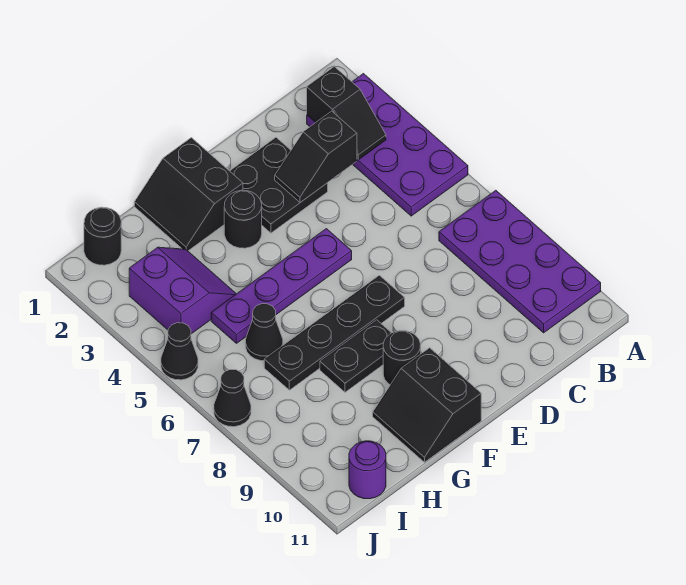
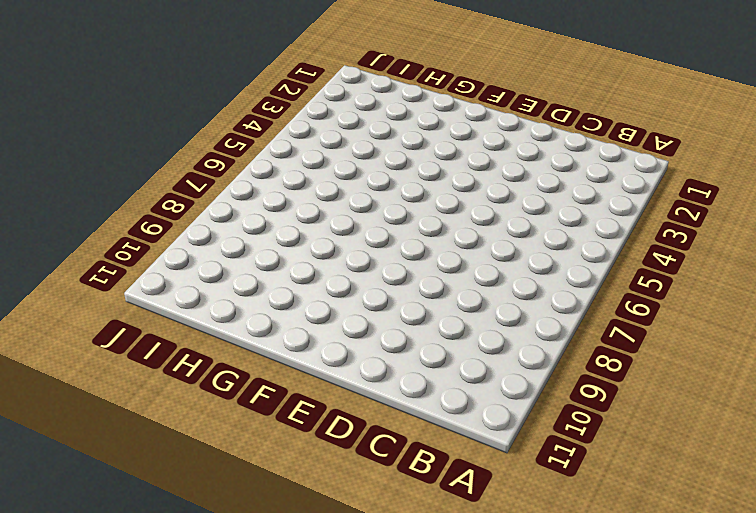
none -> purple plate A2:B5 level 1
none -> purple plate A7:B10 level 1
none -> black plate D2:E3 level 1

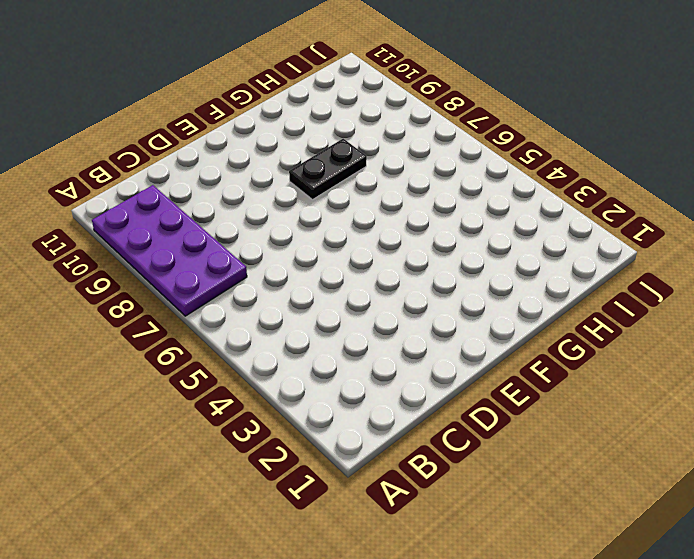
none -> purple plate A2:B5 level 1
none -> black plate D2:E3 level 1
none -> purple plate E5:H5 level 1

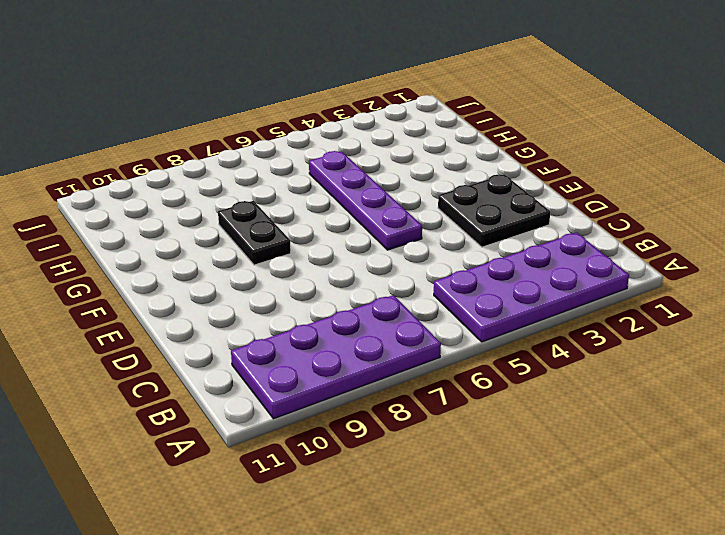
none -> black plate E7:H7 level 1
none -> black slope F1:G2 level 1 top F
none -> black round brick F3 level 1

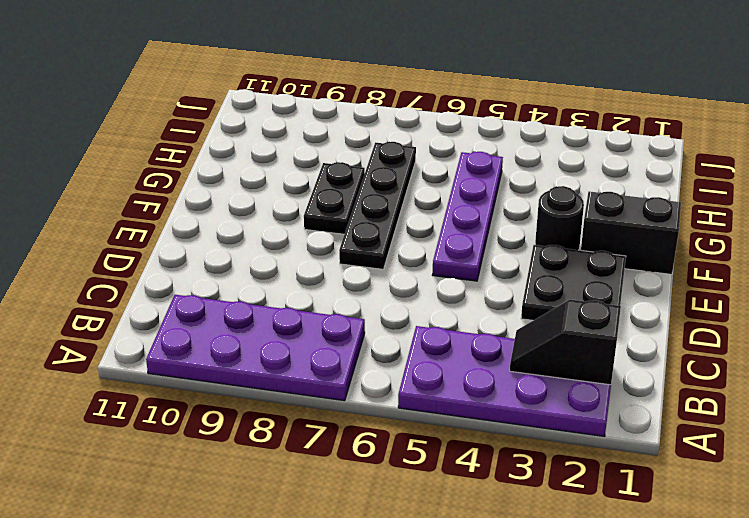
none -> black round brick F9 level 1
none -> black slope F10:G11 level 1 top F
none -> purple slope H3:I4 level 1 top I

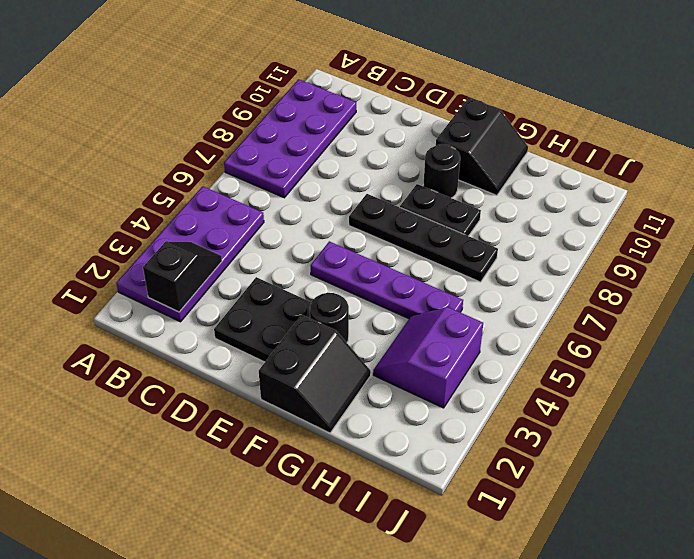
none -> black cone H6 level 1
none -> black round brick I1 level 1
none -> purple round brick I11 level 1

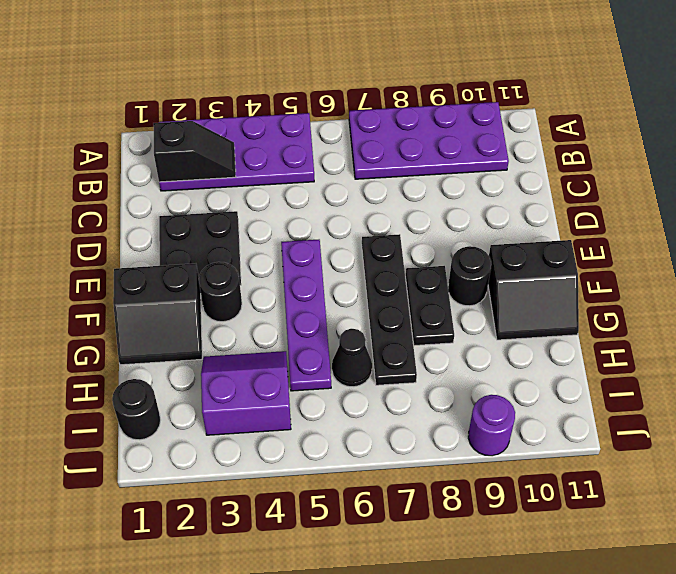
purple round brick J9 level 1 -> purple round brick I11 level 1
none -> black cone J5 level 1
none -> black cone J7 level 1
none -> black slope C3:D3 level 2 top C

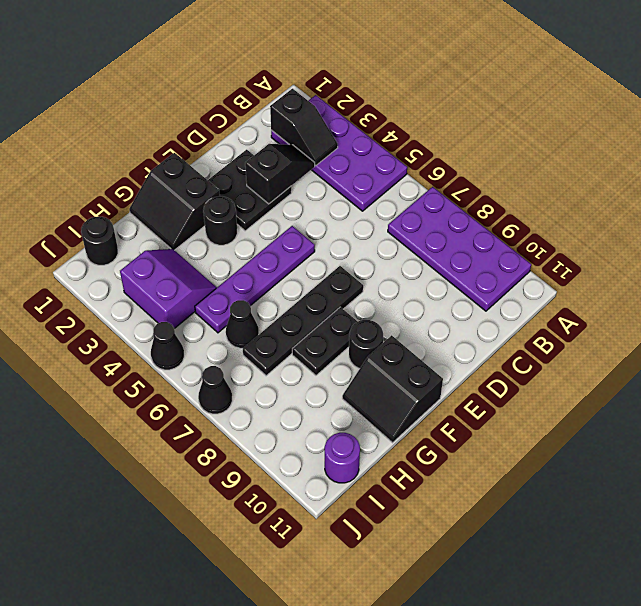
black slope C3:D3 level 2 top D -> black slope C3:D3 level 2 top C

